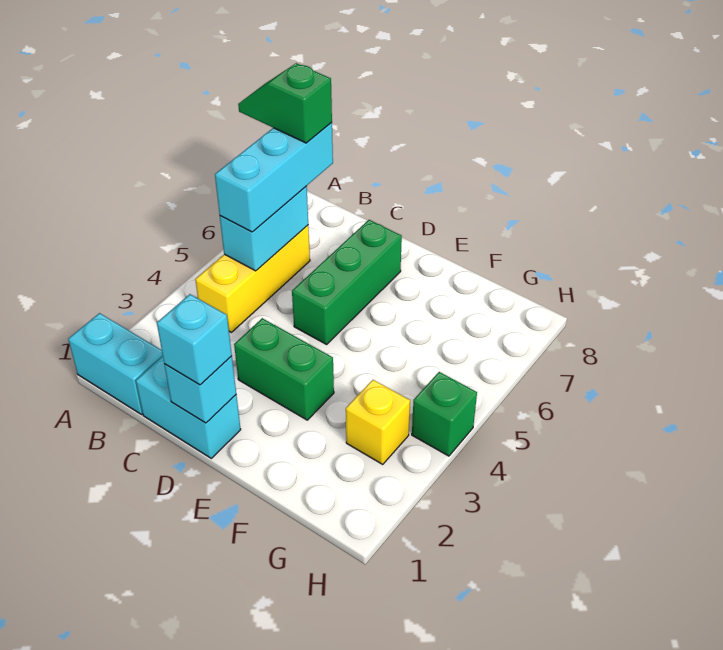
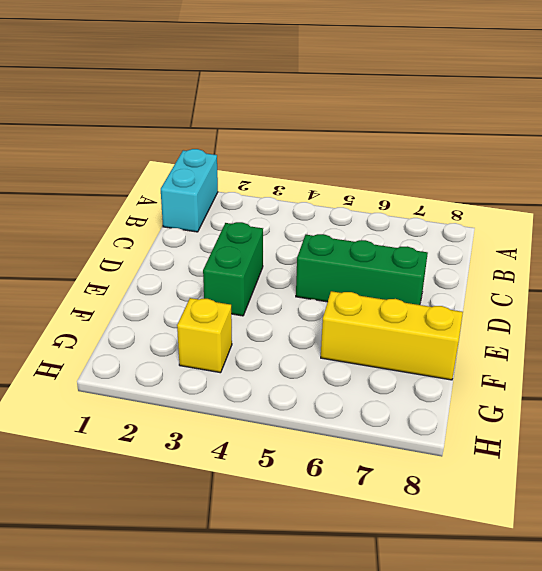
yellow brick F6:F8 level 1 -> yellow brick B4:B6 level 1
none -> cyan brick C1:D1 level 1
none -> green brick H4 level 1
none -> cyan brick B5:B6 level 2

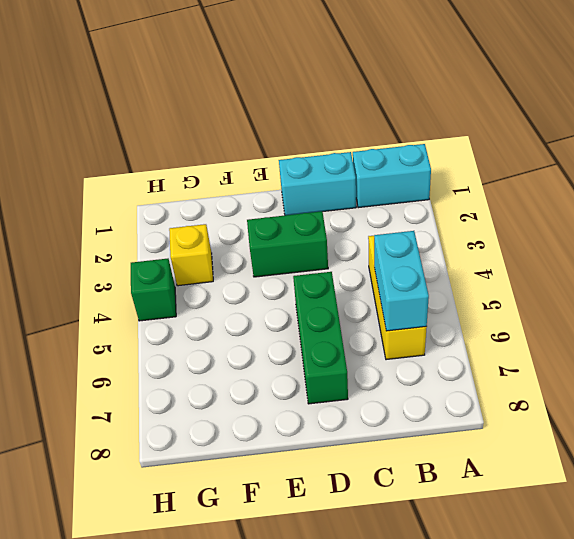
none -> cyan brick D1 level 2
none -> cyan brick B5:B7 level 3
none -> cyan brick D1 level 3

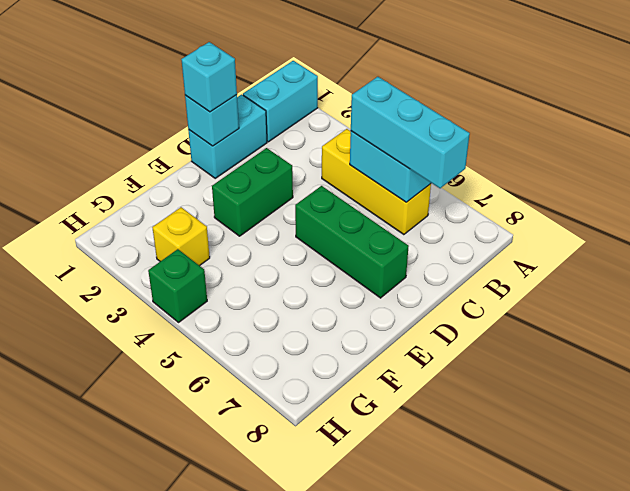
none -> green slope A7:B7 level 4 top B

